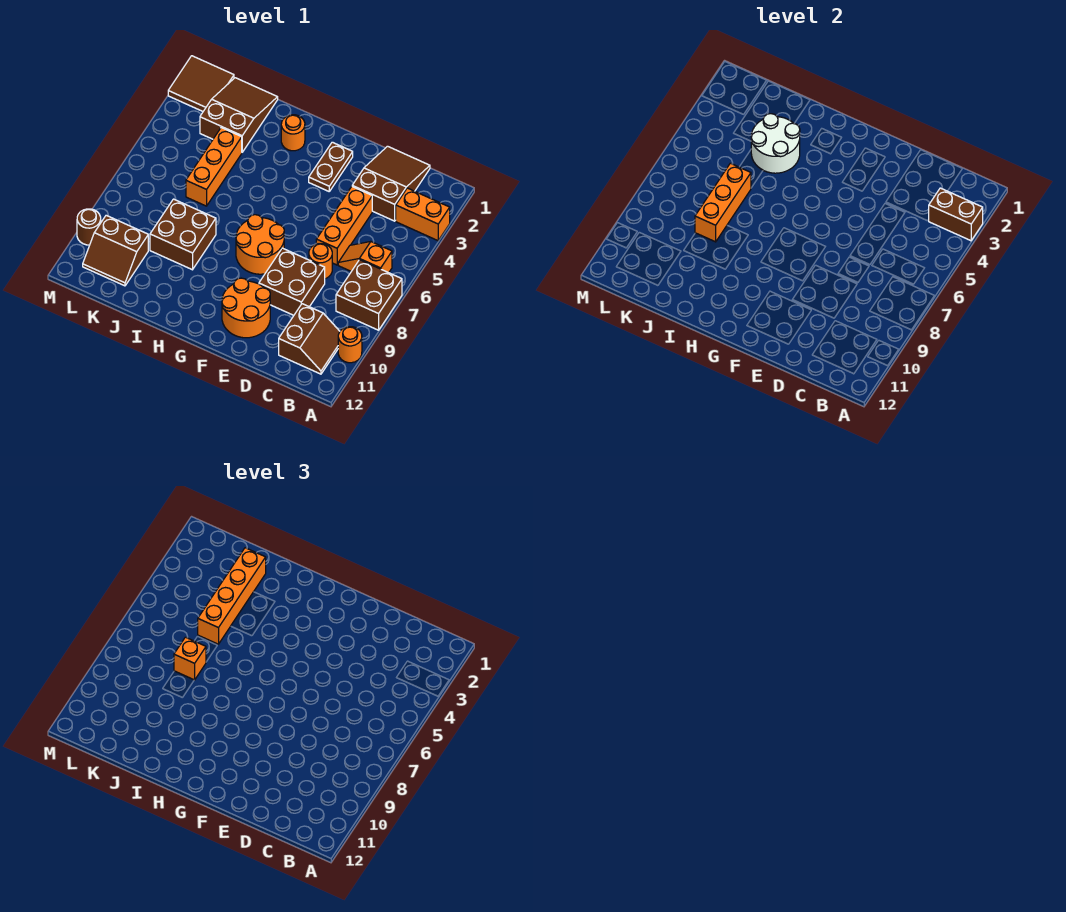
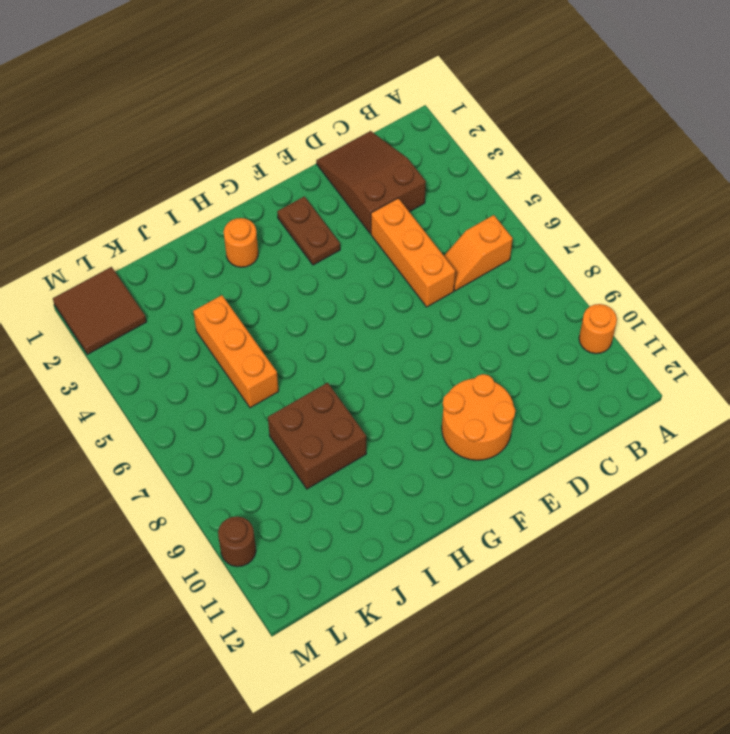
none -> orange brick A3:B3 level 1
none -> brown brick A7:B8 level 1
none -> brown slope B10:C11 level 1 top C

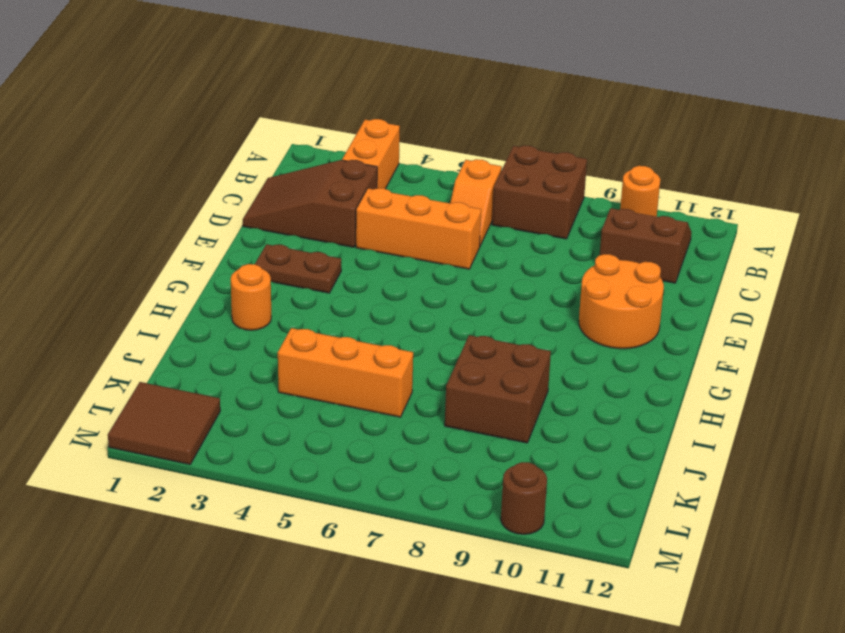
none -> orange round brick D7 level 1
none -> brown brick D8:E9 level 1
none -> orange round brick F7:G8 level 1

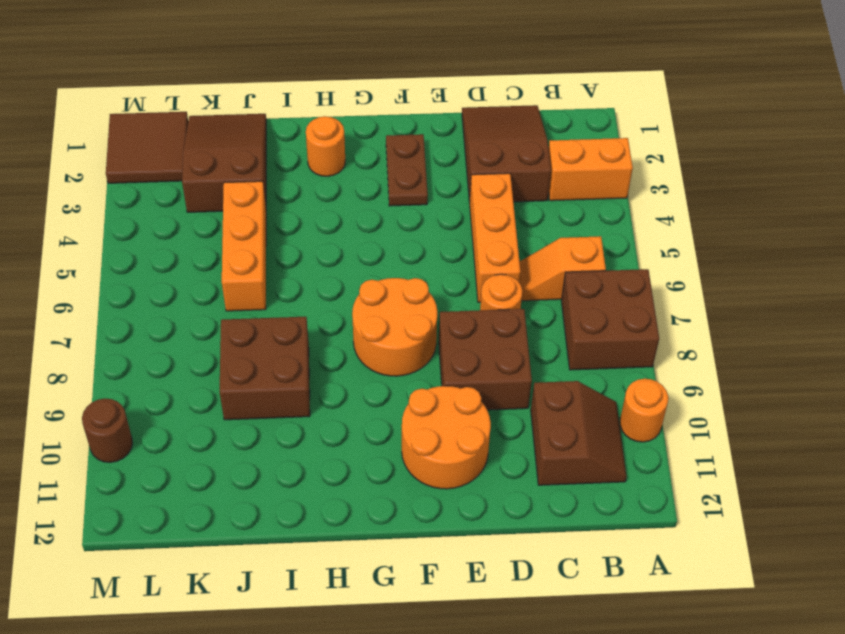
none -> brown slope K10:L11 level 1 top 10
none -> brown brick A3:B3 level 2
none -> white round brick I3:J4 level 2

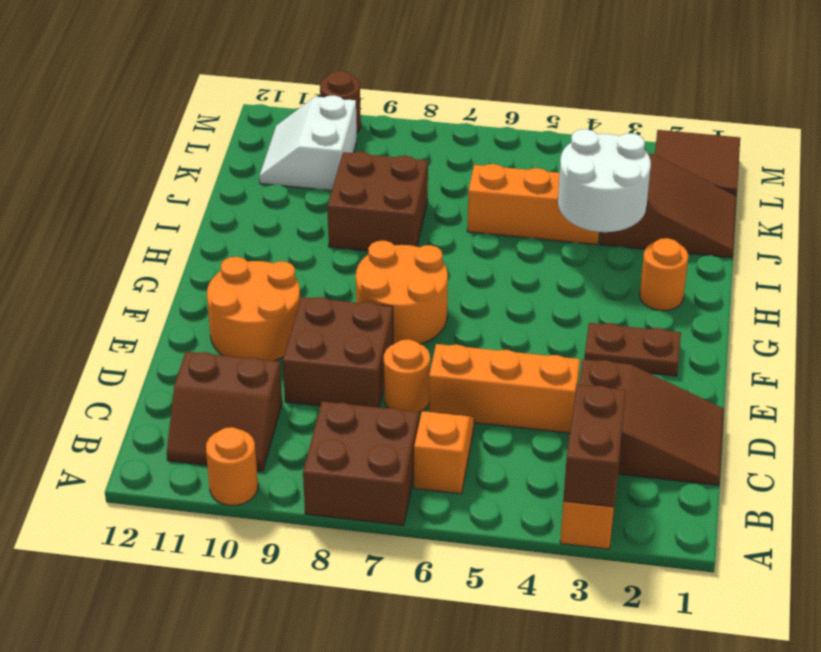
white slope K10:L11 level 1 top 10 -> brown slope K10:L11 level 1 top 10
none -> orange brick J6:J8 level 2
none -> orange brick J2:J5 level 3
none -> orange brick J7 level 3

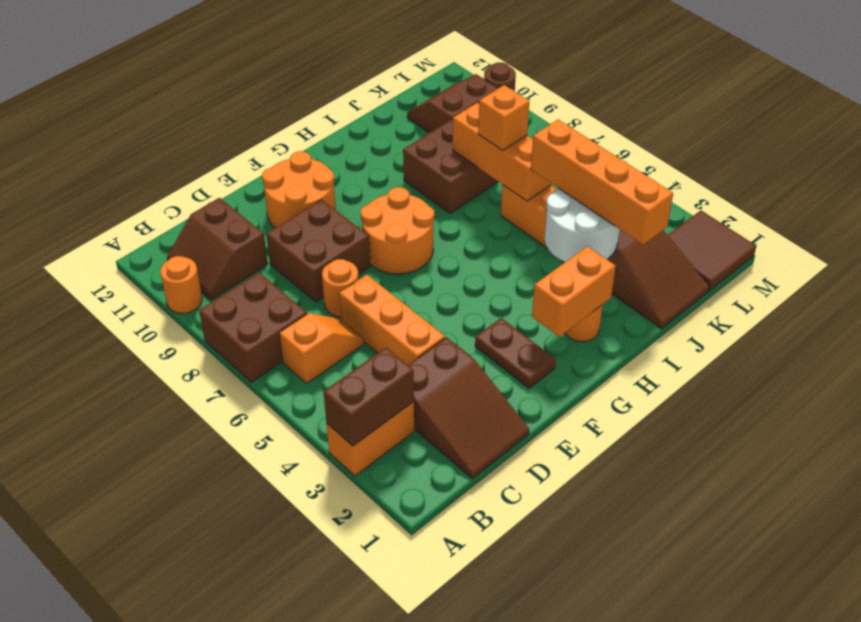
orange brick G2:H2 level 2 -> none

